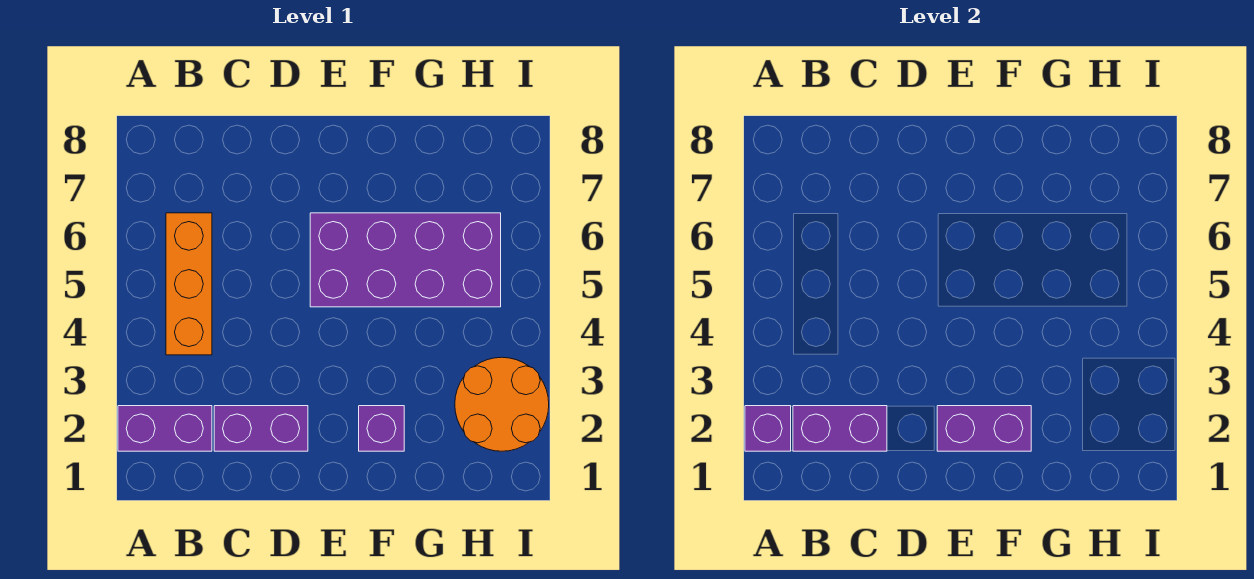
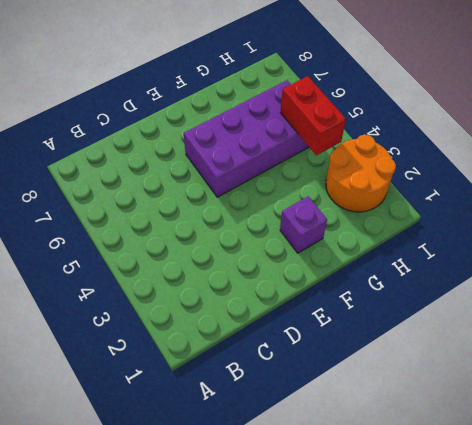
red brick H4:H5 level 2 -> none
none -> purple brick A2:B2 level 1
none -> orange brick B4:B6 level 1

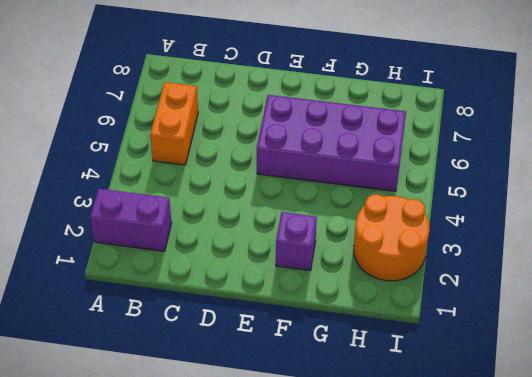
orange brick B5:B6 level 1 -> orange brick B4:B6 level 1
none -> purple brick C2:D2 level 1
none -> purple brick A2 level 2

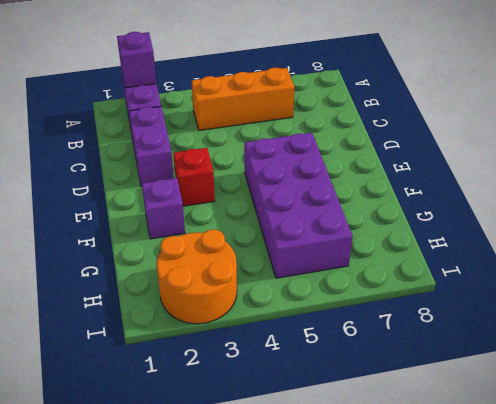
red brick E3 level 1 -> none
none -> purple brick B2:C2 level 2
none -> purple brick E2:F2 level 2

